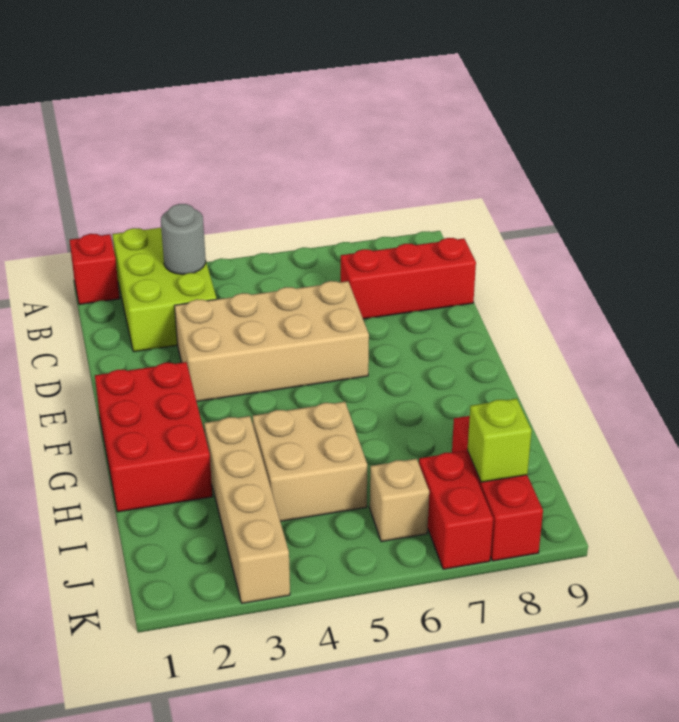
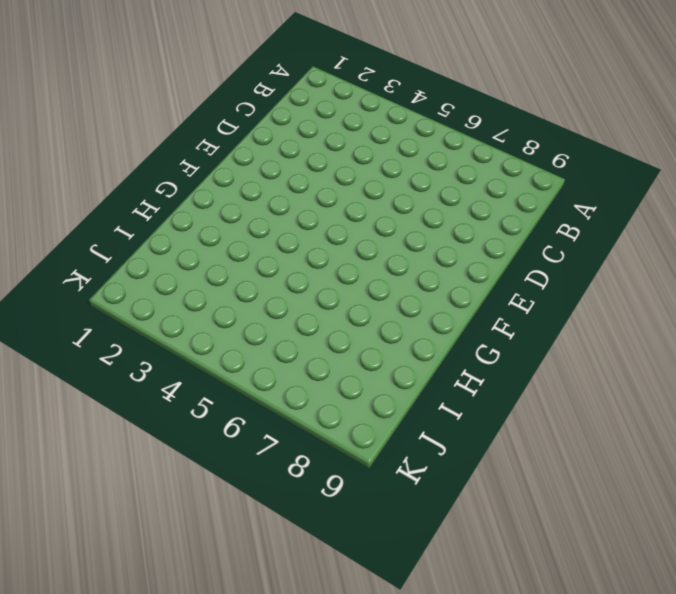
none -> red brick A1 level 1
none -> lime brick A2:C3 level 1
none -> red brick C7:C9 level 1

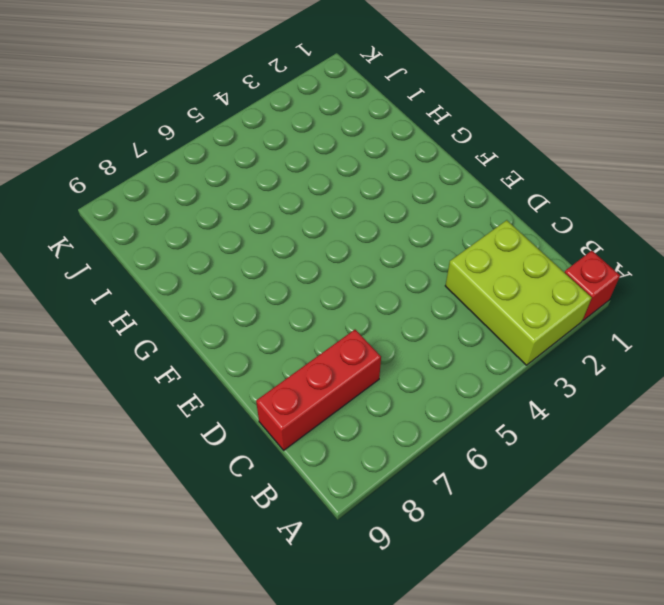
none -> tan brick D3:E6 level 1
none -> red brick F1:H2 level 1
none -> tan brick H3:K3 level 1

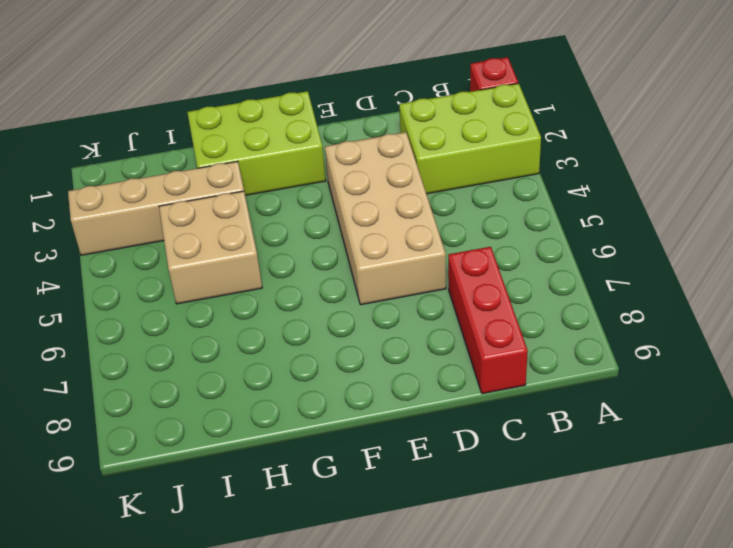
lime brick F1:H2 level 1 -> red brick F1:H2 level 1
none -> red brick I8:K8 level 1
none -> tan brick J6 level 1
none -> red brick J7:K7 level 1

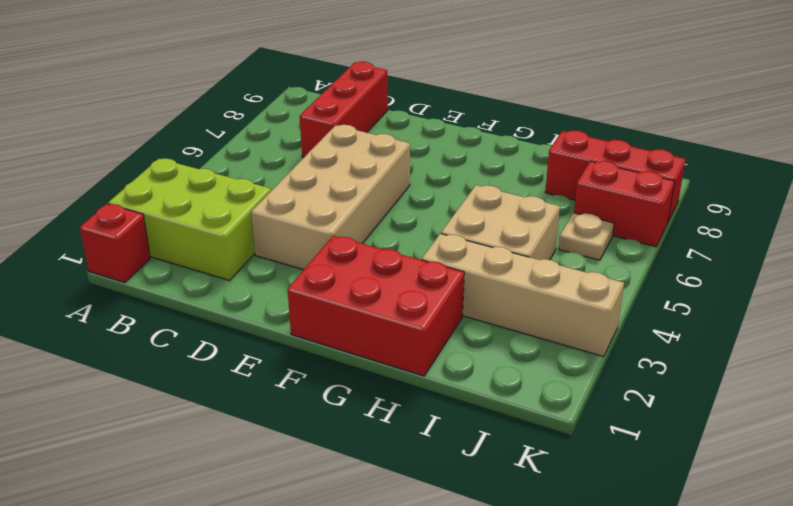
tan plate J6 level 1 -> tan brick J6 level 1
none -> grey round brick B3 level 2
none -> lime brick J8 level 2

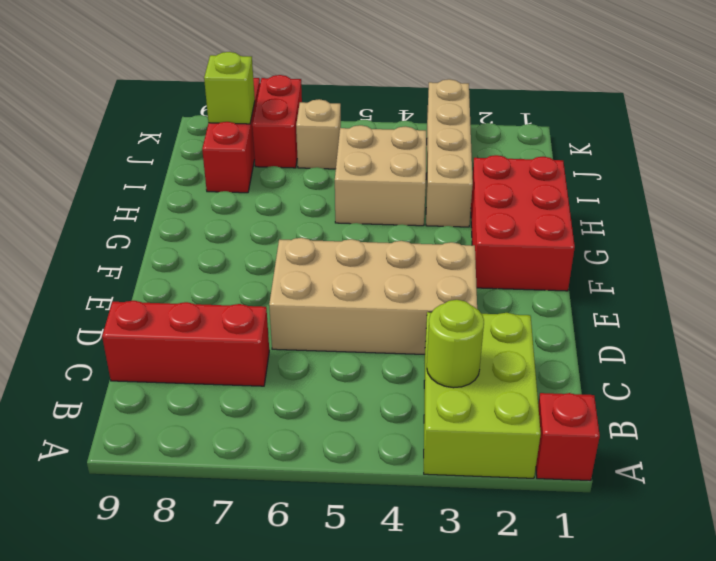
lime round brick B3 level 2 -> grey round brick B3 level 2

